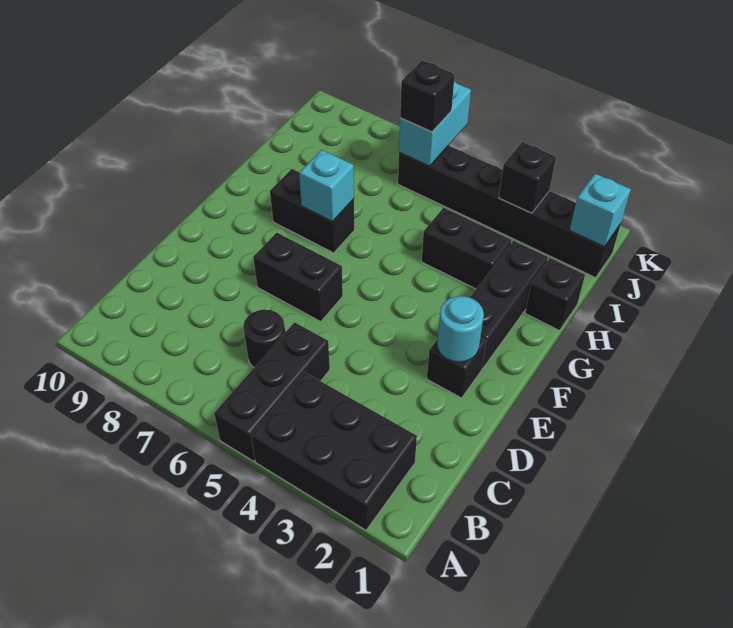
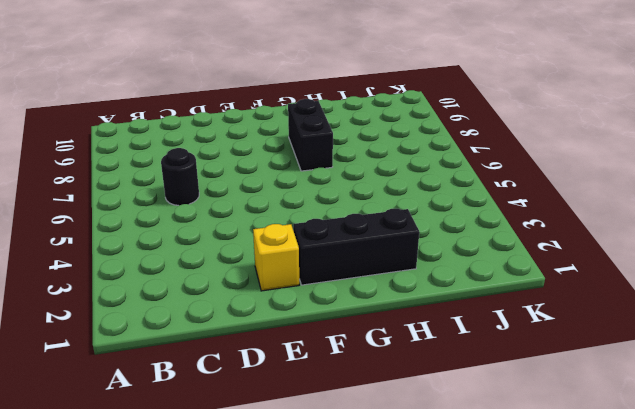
yellow brick E2 level 1 -> black brick E2 level 1
none -> black brick A2:B4 level 1
none -> black brick A5:C5 level 1
none -> black brick E6:E7 level 1

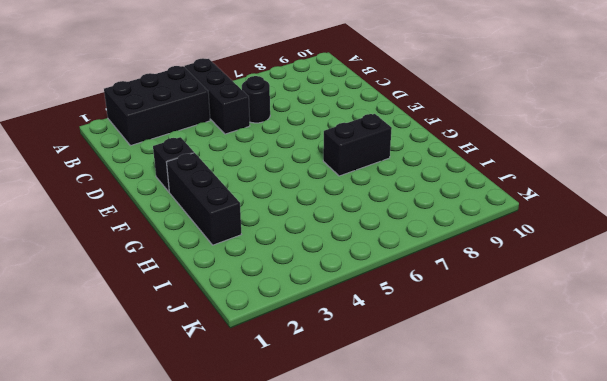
none -> black brick E6:E7 level 1
none -> black brick H1 level 1
none -> black brick H3:H4 level 1

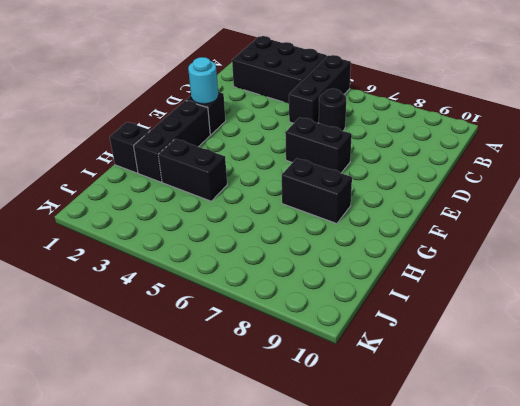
none -> black brick J1:J6 level 1
none -> cyan brick G7 level 2
none -> cyan brick J1 level 2

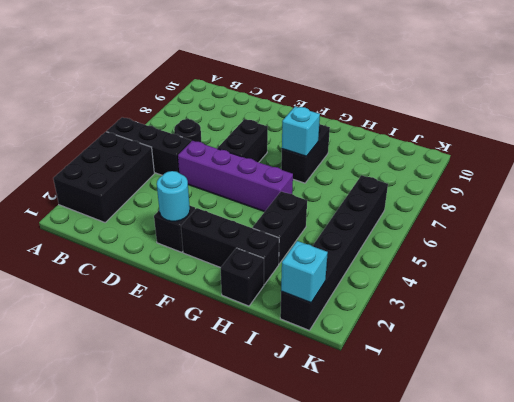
purple brick D5:G5 level 1 -> none
none -> black brick J3 level 2
none -> cyan brick J6:K6 level 2
none -> black brick J6 level 3

